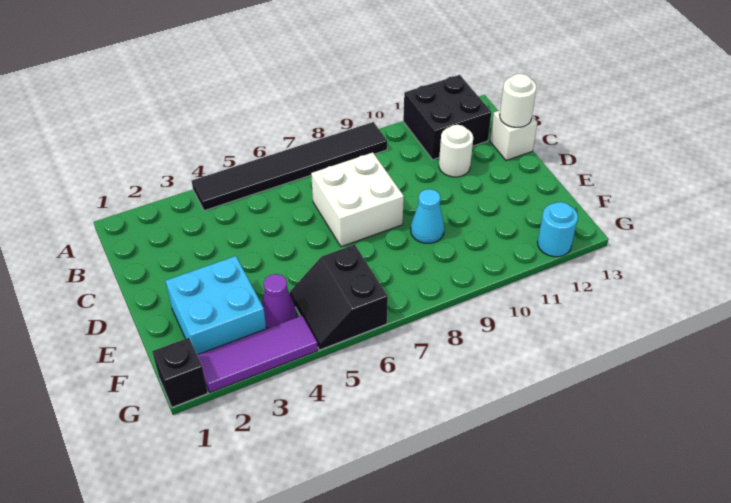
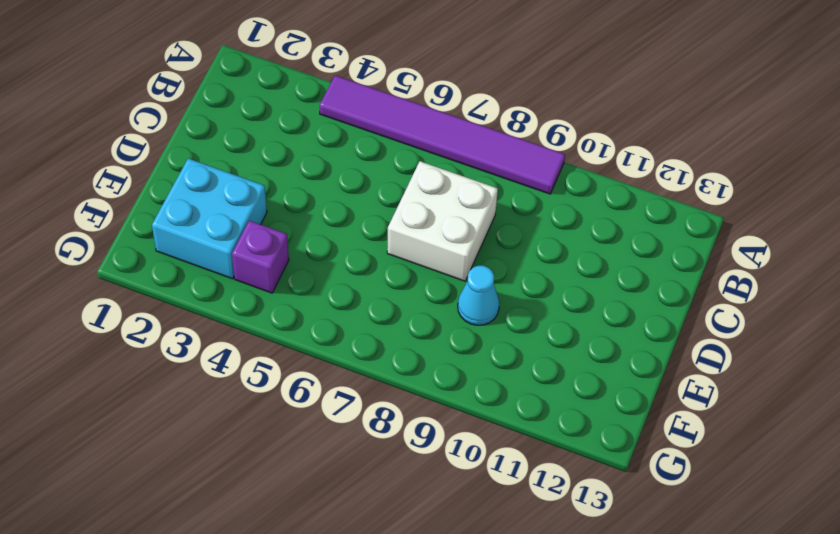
purple tile A4:A9 level 1 -> black tile A4:A9 level 1
purple brick F4 level 1 -> purple cone F4 level 1
none -> black brick A11:B12 level 1
none -> white round brick C11 level 1
none -> white brick C13 level 1

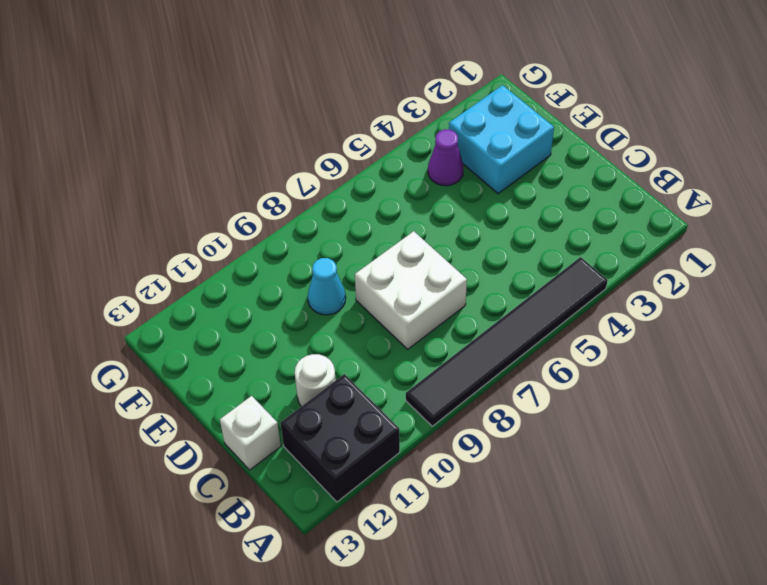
none -> black slope F5:G6 level 1 top 6
none -> black brick G1 level 1
none -> purple tile G2:G4 level 1

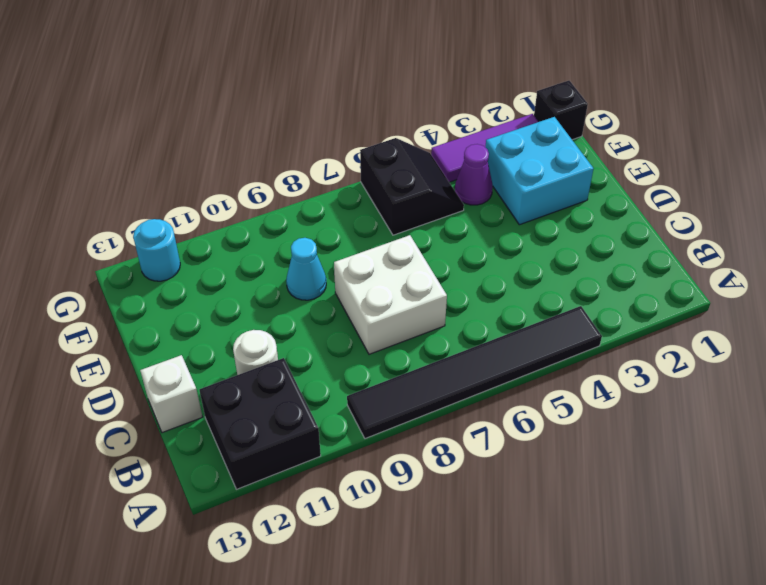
none -> white round brick C13 level 2

